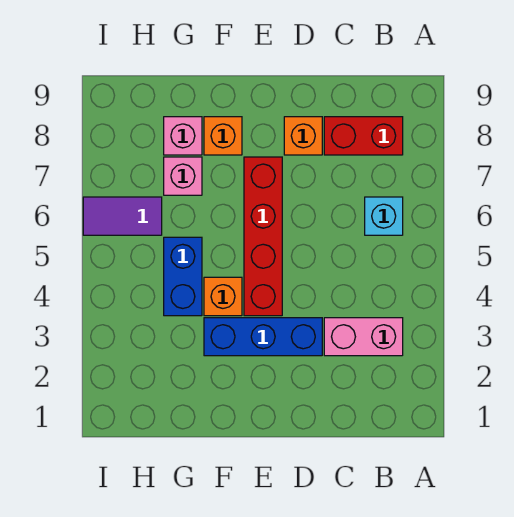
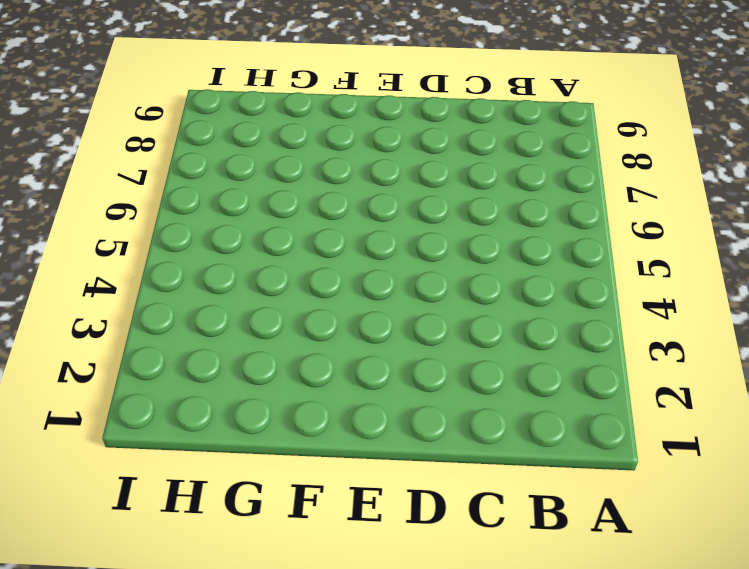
none -> pink brick B3:C3 level 1
none -> cyan brick B6 level 1
none -> red brick B8:C8 level 1

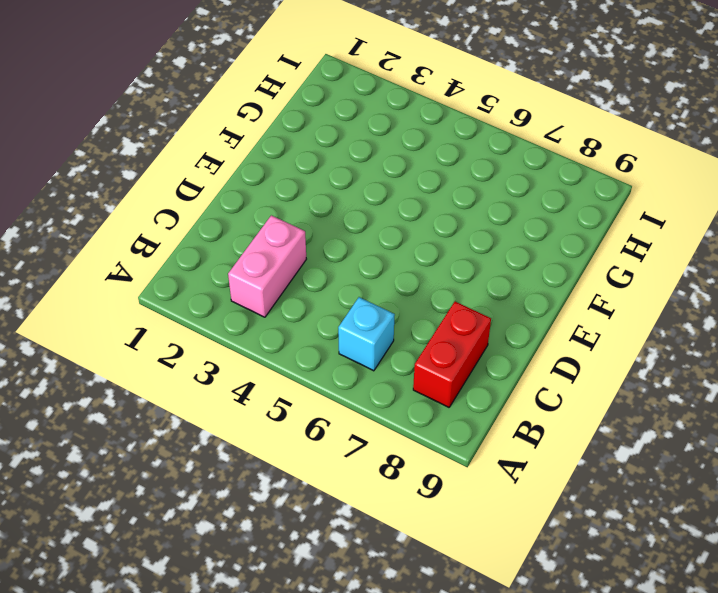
none -> blue brick D3:F3 level 1
none -> orange brick D8 level 1
none -> red brick E4:E7 level 1

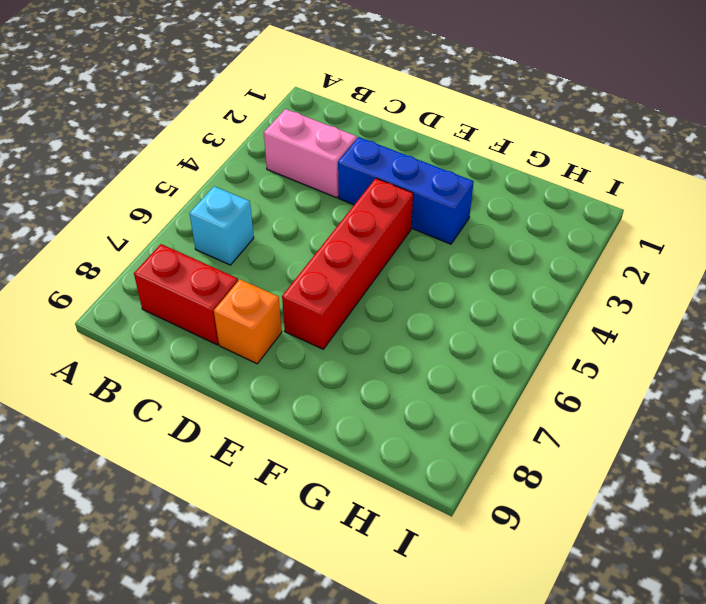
none -> orange brick F4 level 1
none -> orange brick F8 level 1
none -> blue brick G4:G5 level 1

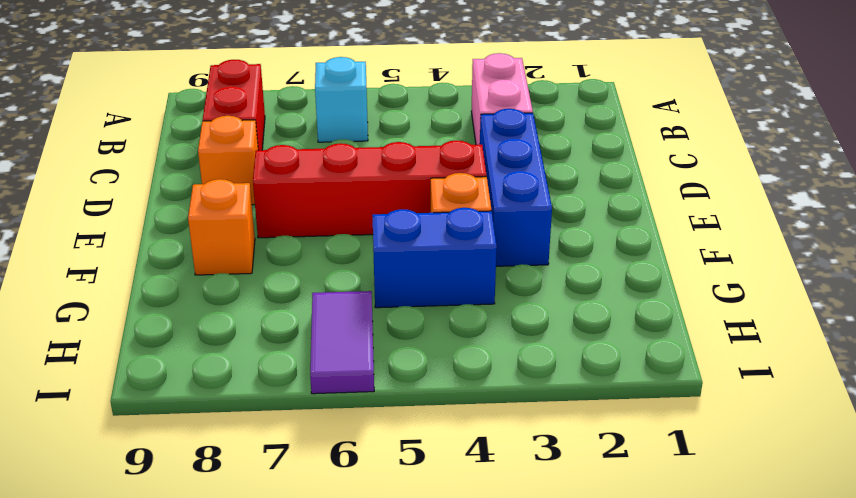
none -> pink brick G7 level 1
none -> pink brick G8 level 1

